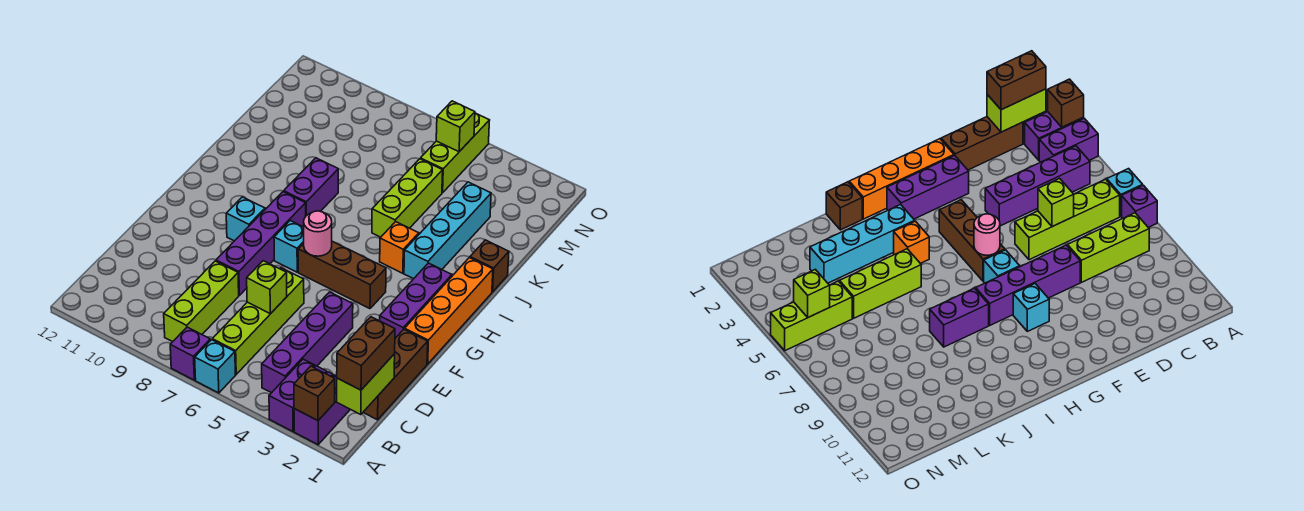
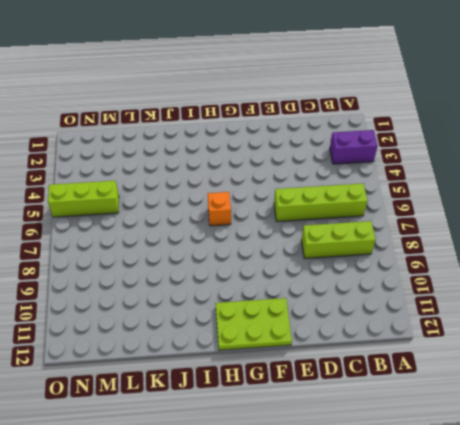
lime plate F11:H12 level 1 -> none
orange brick H6 level 1 -> orange brick I4 level 1
none -> purple brick A2:B2 level 1
none -> cyan brick A6 level 1
none -> purple brick A7 level 1

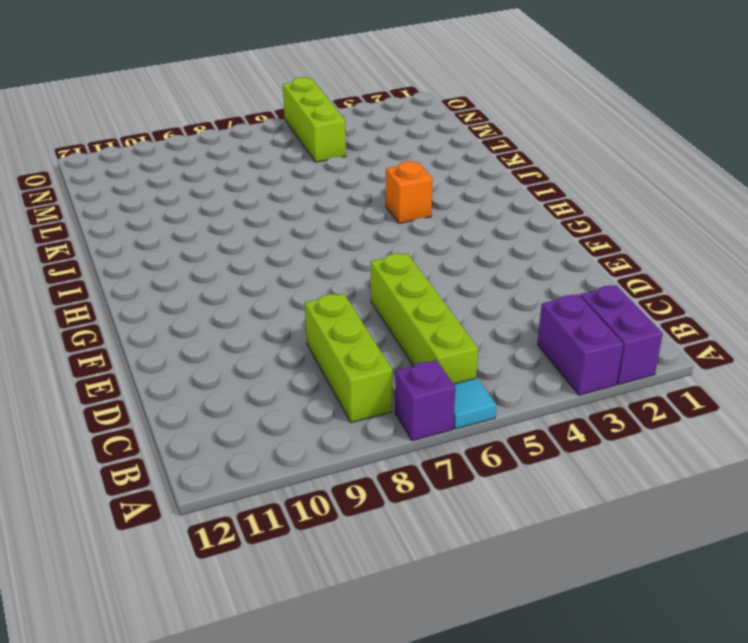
cyan tile A6 level 1 -> cyan brick A6 level 1
none -> purple brick B4:E4 level 1
none -> brown brick C1:E1 level 1
none -> purple brick E8:H8 level 1

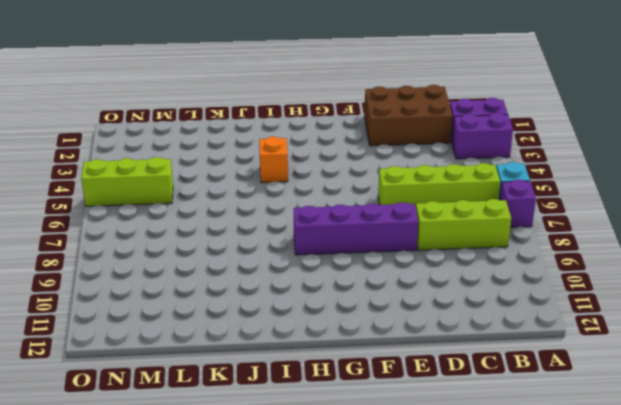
brown brick C1:E2 level 1 -> brown brick C1:E1 level 1
none -> purple brick B4:E4 level 1
none -> orange brick F1:I1 level 1
none -> purple brick F2:H2 level 1

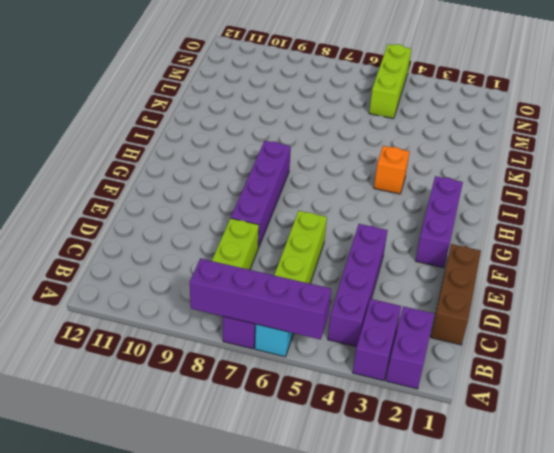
purple brick A5:A8 level 2 -> none
none -> orange brick F1:I1 level 1
none -> brown brick G4:G6 level 1
none -> cyan brick G7 level 1

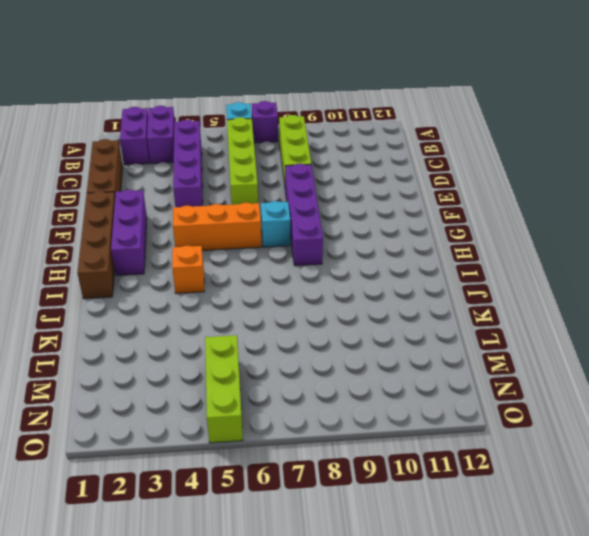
brown brick F1:I1 level 1 -> orange brick F1:I1 level 1
orange brick G4:G6 level 1 -> brown brick G4:G6 level 1
none -> cyan brick G9 level 1
none -> cyan brick I3:L3 level 1
none -> purple brick I8:J8 level 1

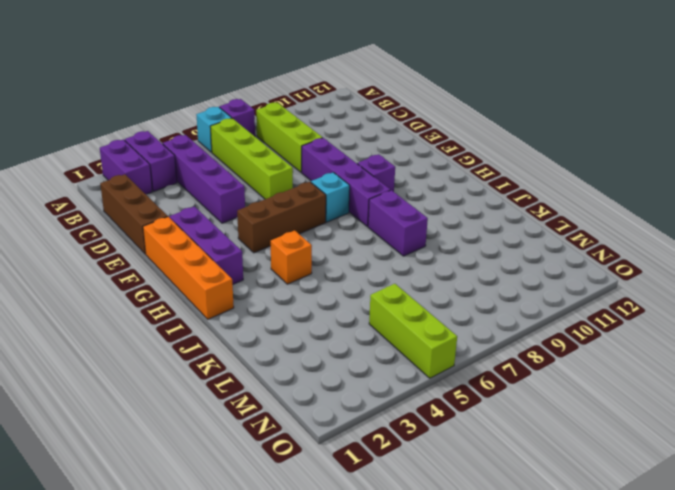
purple brick G9 level 1 -> cyan brick G9 level 1
none -> cyan brick I3:L3 level 1
none -> brown brick J1 level 1
none -> lime brick J5:L5 level 1

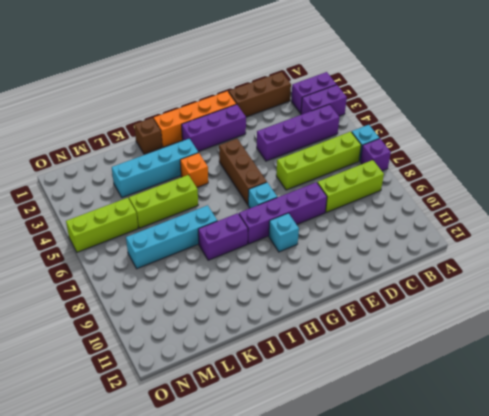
cyan brick J7:M7 level 1 -> none
none -> brown brick A2 level 2
none -> lime brick B1:C1 level 2
none -> lime brick D6 level 2

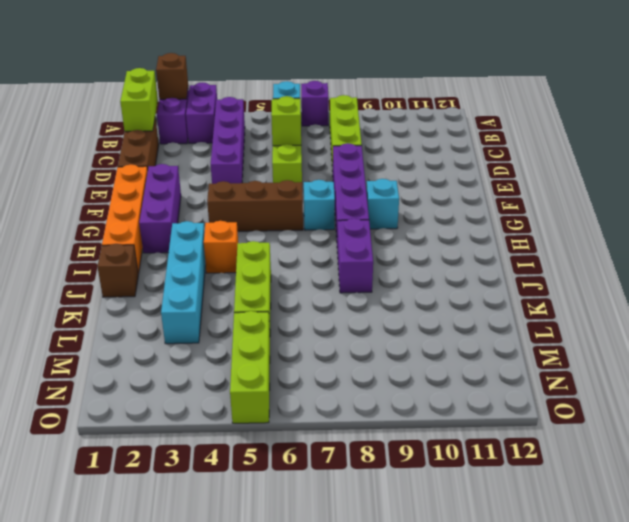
none -> pink round brick G6 level 2
none -> lime brick N5 level 2
none -> brown brick B1:C1 level 3

